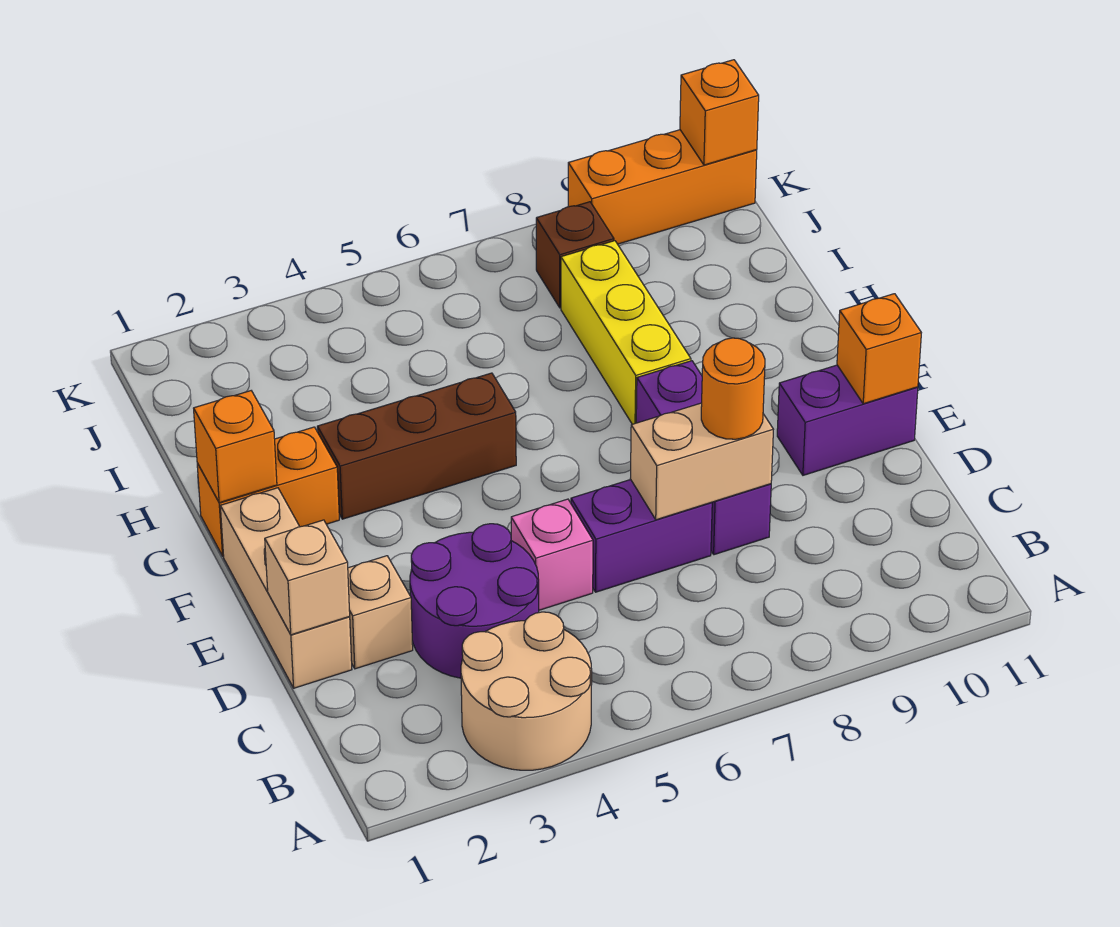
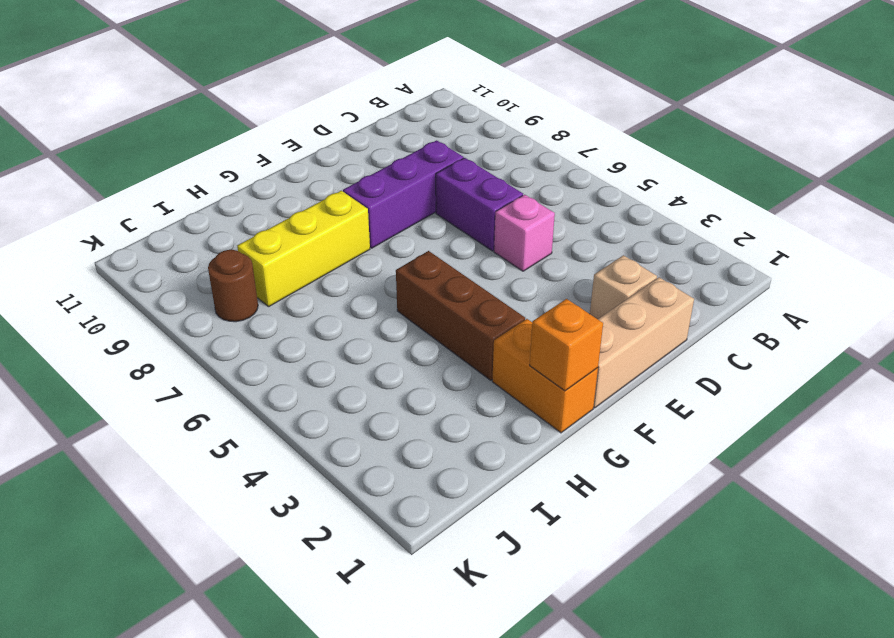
brown round brick J8 level 1 -> brown brick J8 level 1
none -> tan round brick A3:B4 level 1
none -> purple round brick C3:D4 level 1
none -> purple brick E10:E11 level 1

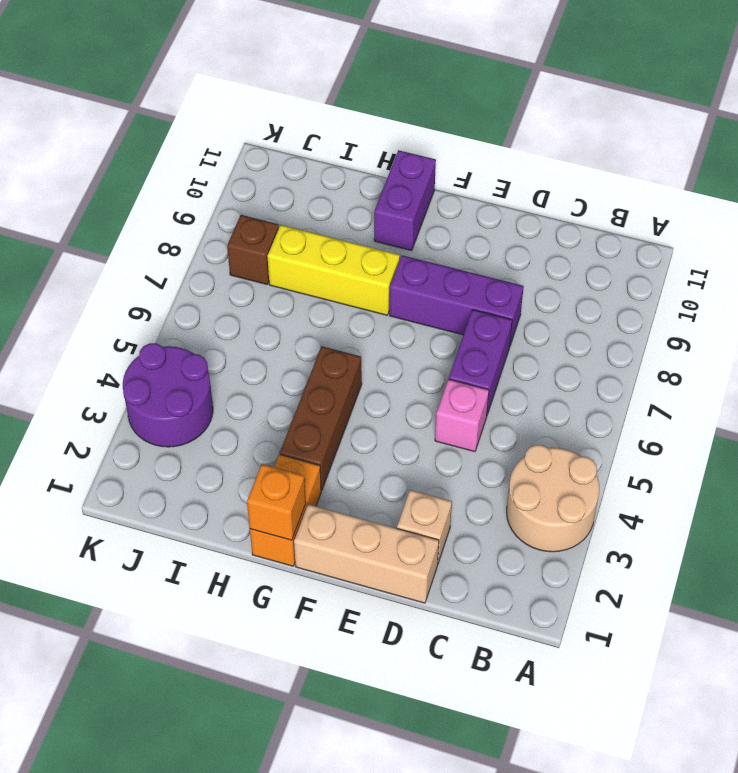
purple brick G10:G11 level 1 -> purple brick E10:E11 level 1
purple round brick J3:K4 level 1 -> purple round brick C3:D4 level 1
none -> orange brick K9:K11 level 1
none -> tan brick D1 level 2
none -> tan brick D7:D8 level 2

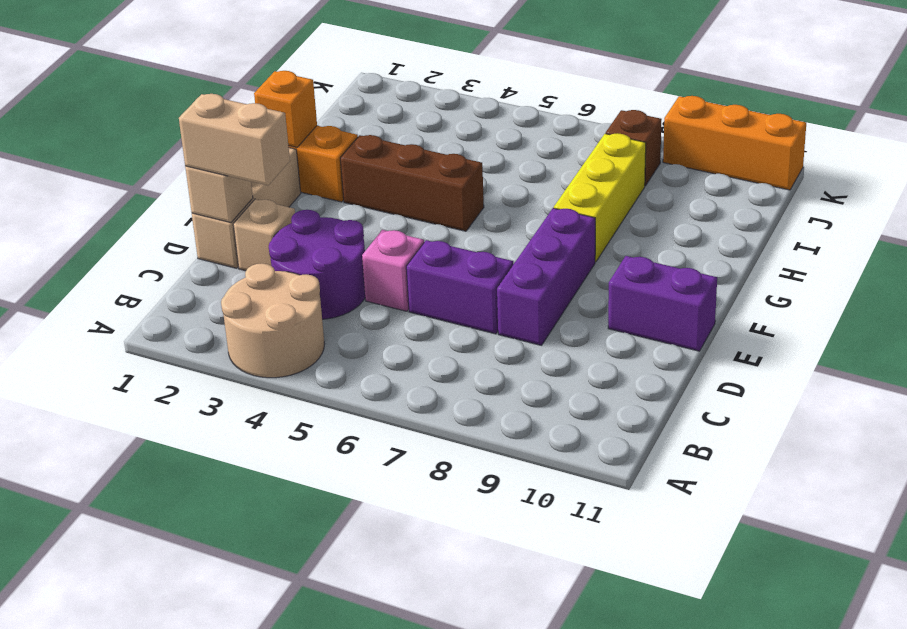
tan brick D1:D2 level 3 -> tan brick D7:D8 level 2
none -> orange brick E11 level 2
none -> orange brick K11 level 2
none -> orange round brick D8 level 3

